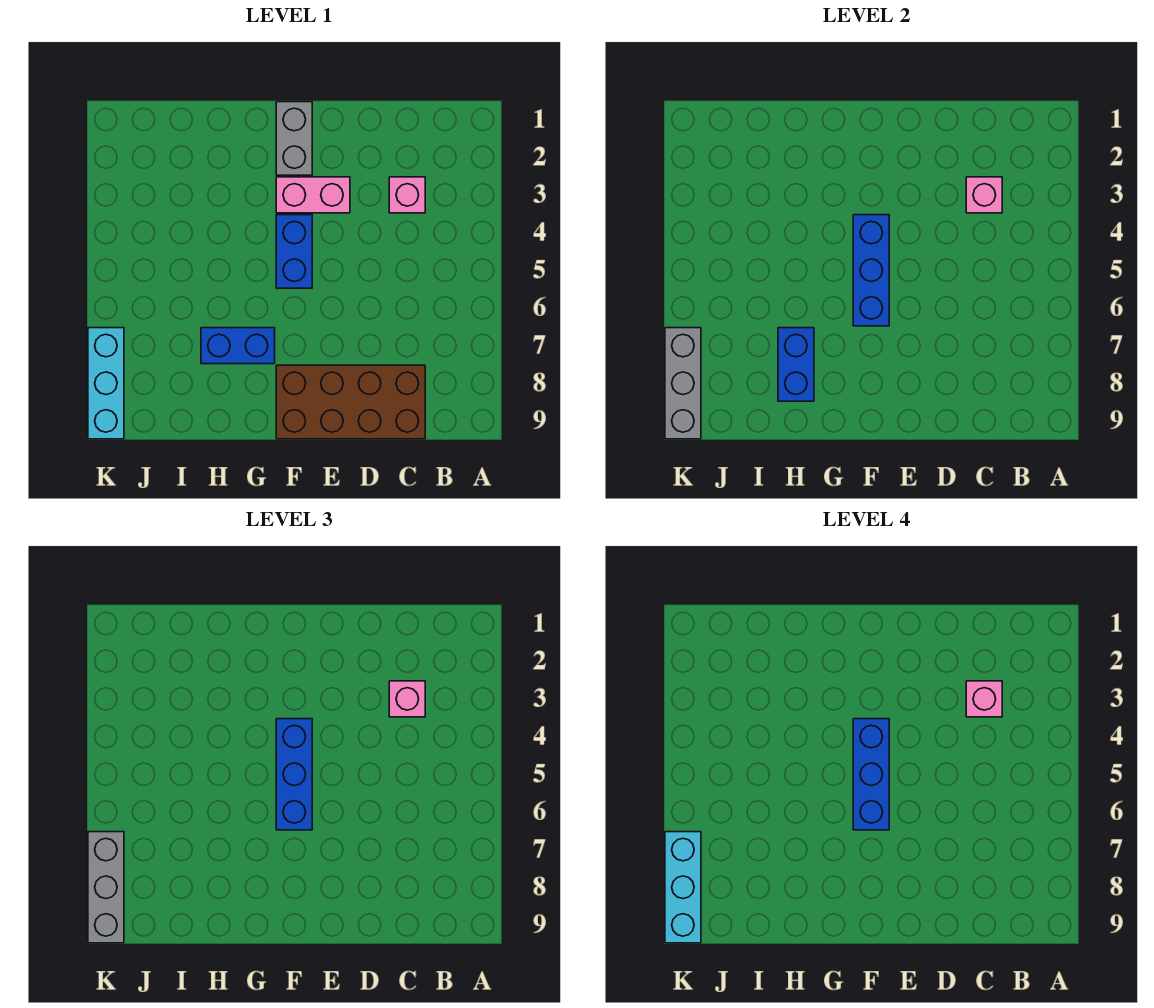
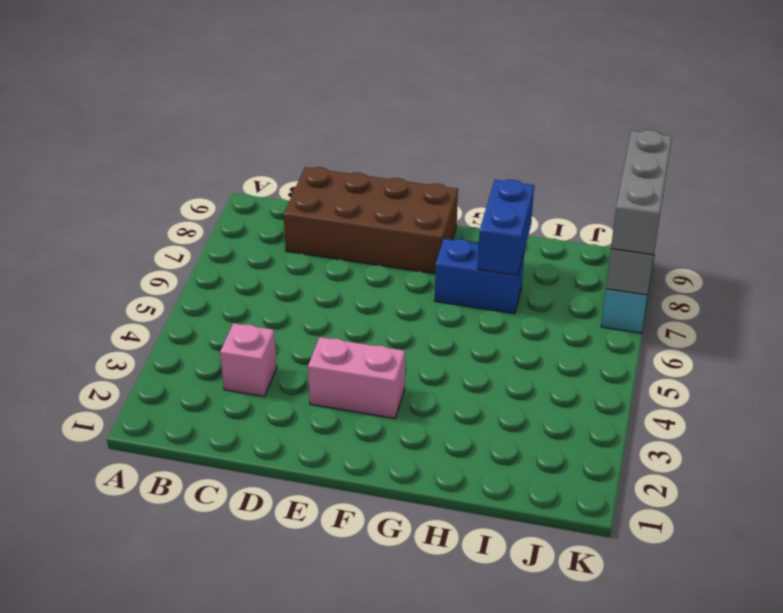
none -> grey brick F1:F2 level 1
none -> blue brick F4:F5 level 1
none -> pink brick C3 level 2

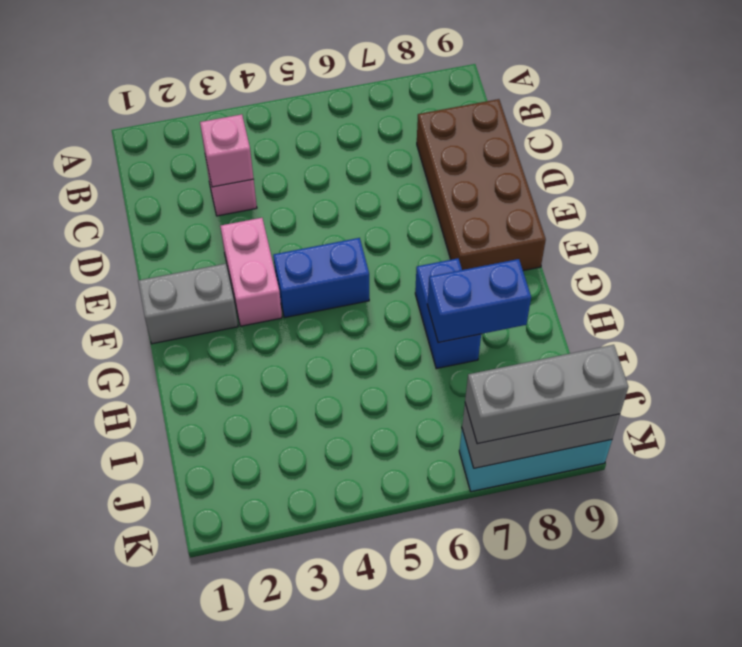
none -> blue brick F4:F6 level 2
none -> pink brick C3 level 3
none -> blue brick F4:F6 level 3

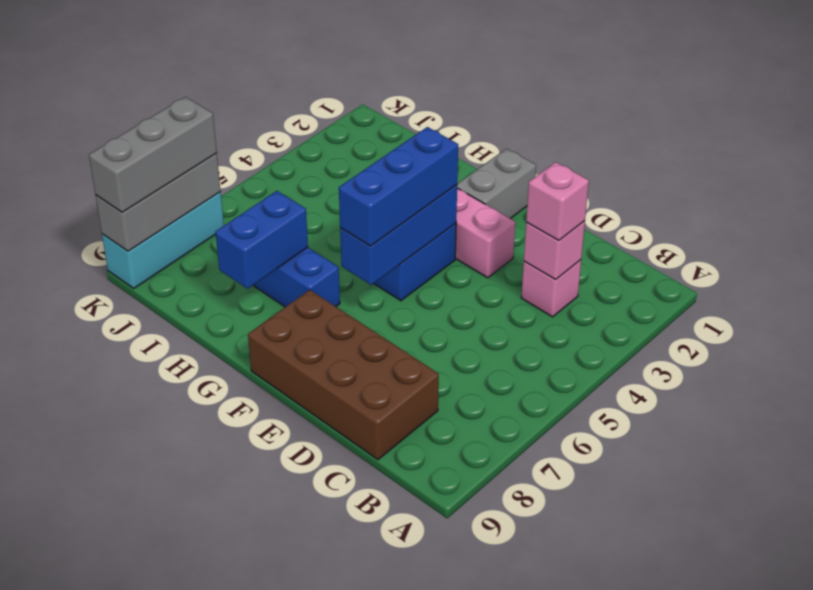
none -> pink brick C3 level 4
none -> blue brick F4:F6 level 4
none -> cyan brick K7:K9 level 4

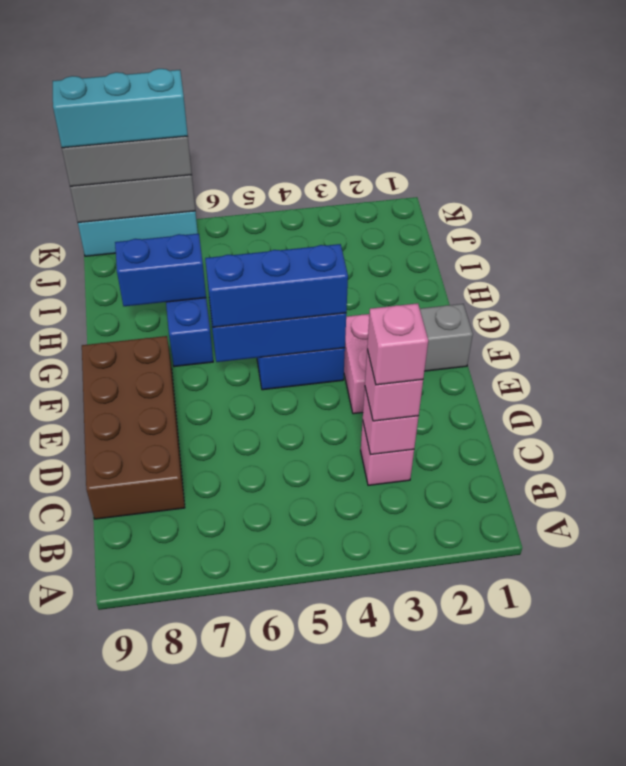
none -> blue brick F4:F6 level 4

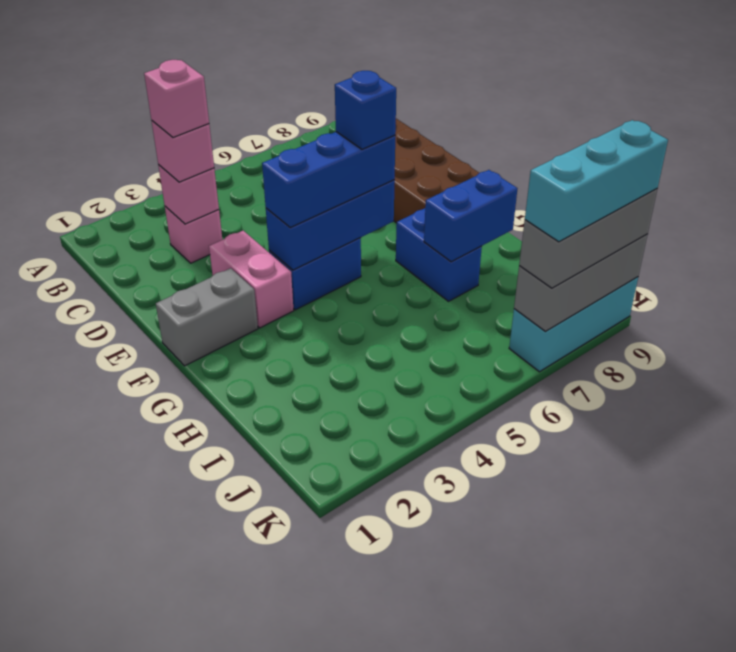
blue brick F6 level 4 -> blue brick F4:F6 level 4

